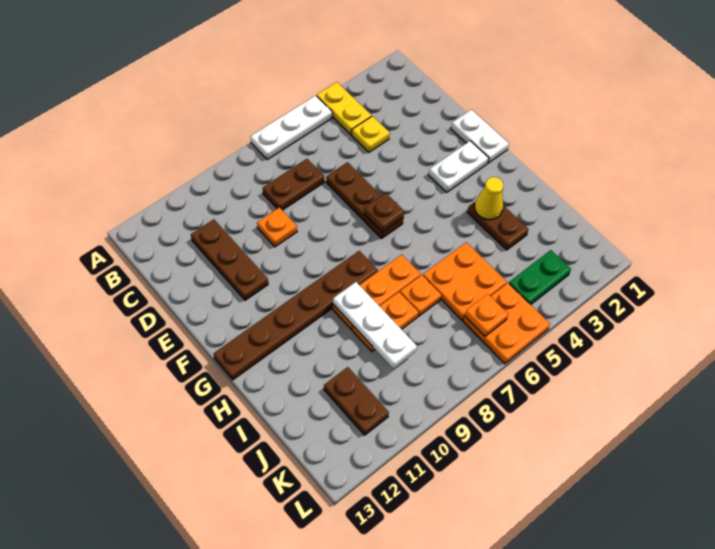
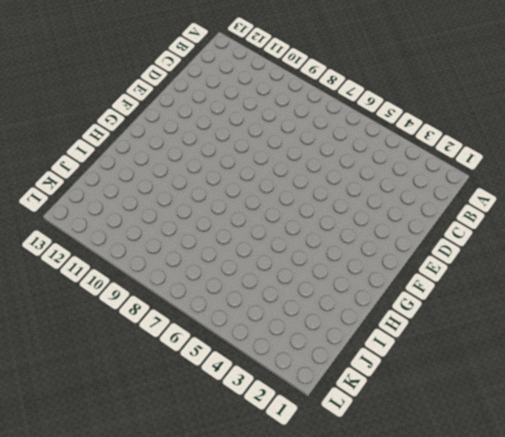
none -> yellow plate A4:B4 level 1
none -> white plate A5:A7 level 1
none -> yellow plate C4 level 1

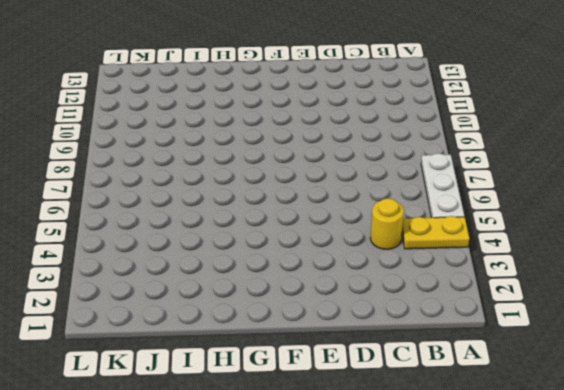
yellow round brick C4 level 1 -> yellow plate C4 level 1
none -> brown plate C7:C8 level 1
none -> brown plate C11:E11 level 1
none -> brown plate D6:F6 level 1

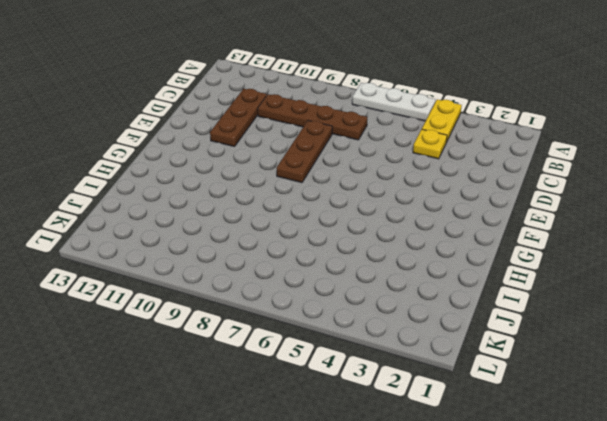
brown plate C7:C10 level 1 -> brown plate C7:C8 level 1
brown plate D8:F8 level 1 -> brown plate D6:F6 level 1
none -> orange plate D9 level 1
none -> white plate E1:F1 level 1
none -> white plate F2:F3 level 1

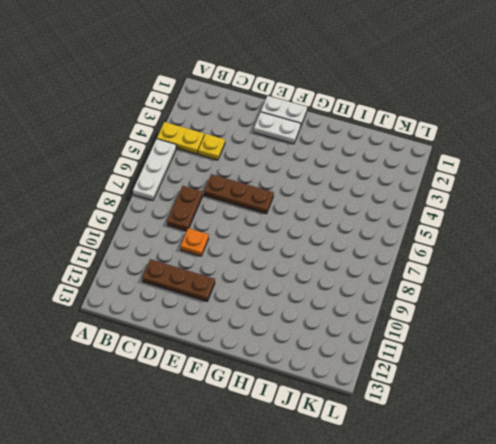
white plate E2:F2 level 1 -> white plate F2:F3 level 1
none -> brown plate G8:G13 level 1
none -> brown plate H3:I3 level 1
none -> orange plate H7:H9 level 1

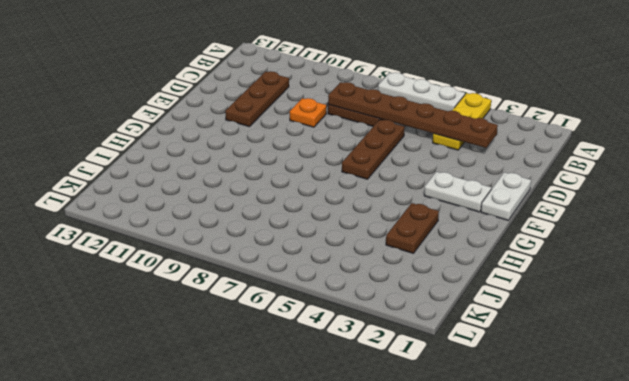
brown plate C3:C8 level 2 -> brown plate G8:G13 level 1
none -> orange plate H7:H9 level 1
none -> orange plate I5:J6 level 1
none -> orange plate I7 level 1

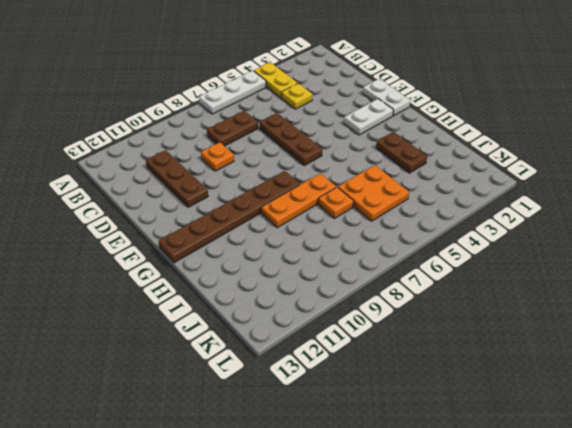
none -> orange plate I8:I9 level 1
none -> brown plate J11:K11 level 1
none -> green plate K3:K4 level 1

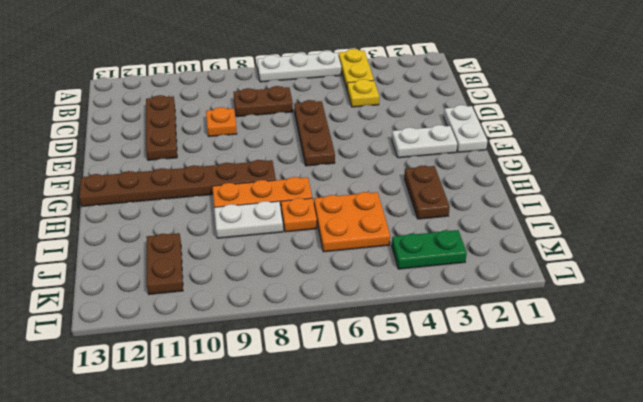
white plate I8:I9 level 1 -> orange plate I8:I9 level 1
none -> orange plate K5:L6 level 1
none -> brown plate F6 level 2
none -> yellow cone H3 level 2

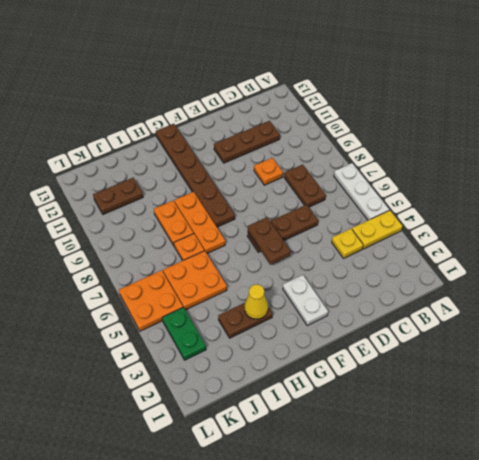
brown plate F5:F6 level 2 -> brown plate F6 level 2
none -> white plate E1:F1 level 1
none -> white plate H9:J9 level 2
none -> orange plate K6 level 2

